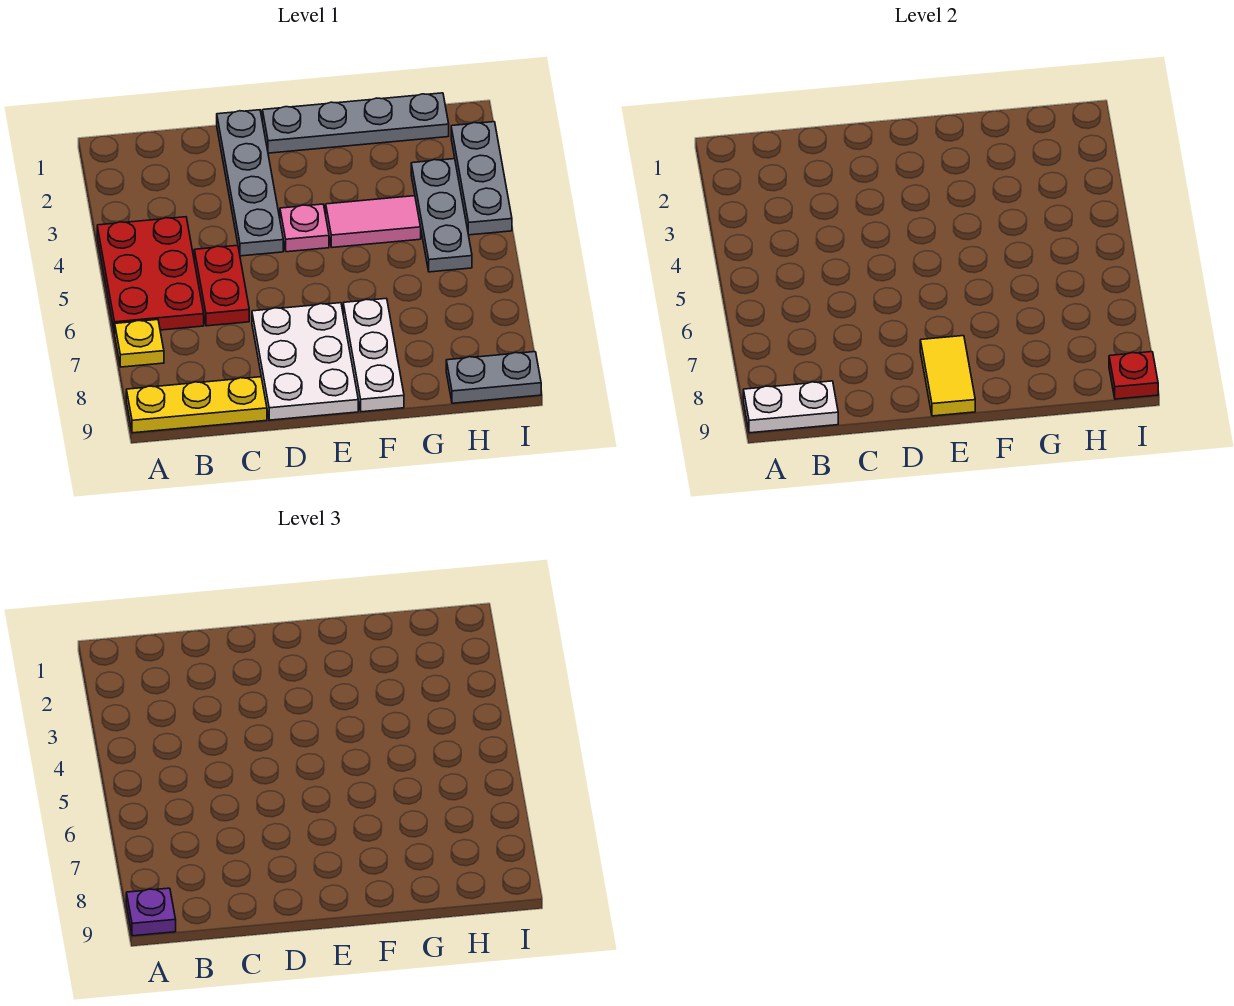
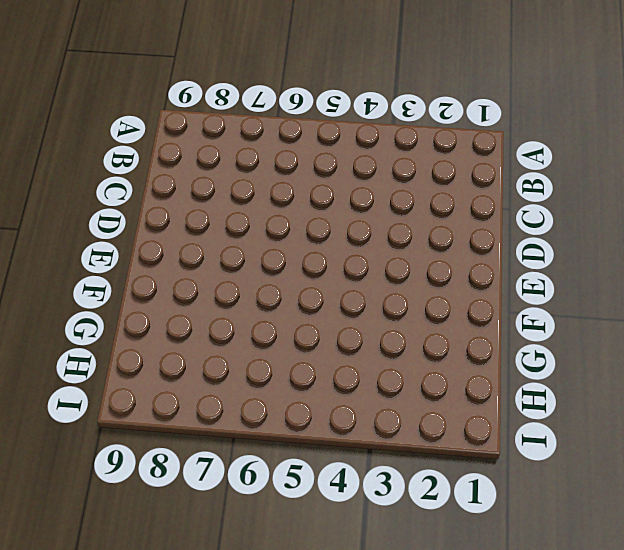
none -> red plate A4:B6 level 1
none -> yellow plate A7 level 1
none -> yellow plate A9:C9 level 1

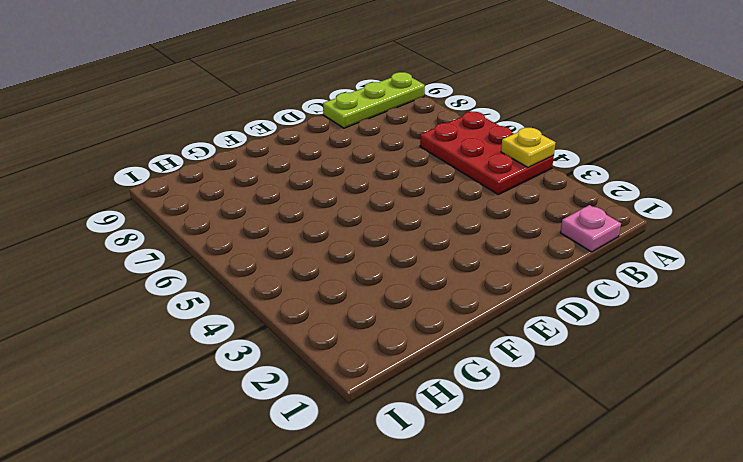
yellow plate A4 level 2 -> yellow plate A7 level 1
lime plate A9:C9 level 1 -> yellow plate A9:C9 level 1
pink plate B1 level 1 -> pink plate E4 level 1
none -> red plate C5:C6 level 1
none -> grey plate D1:D4 level 1
none -> white plate D7:E9 level 1

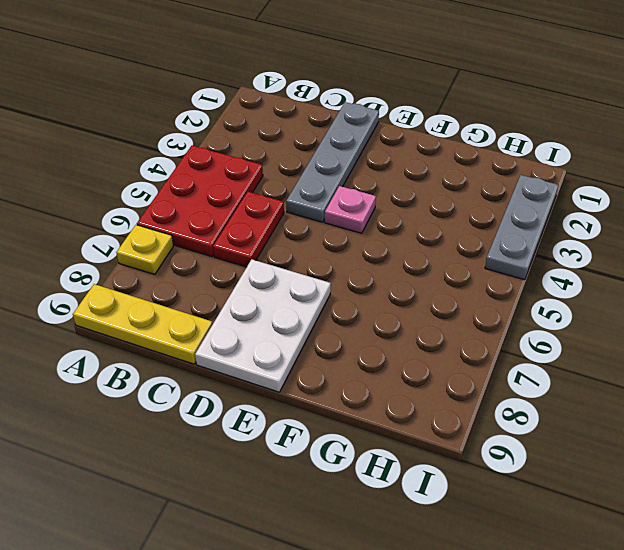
none -> grey plate E1:H1 level 1
none -> pink tile F4:G4 level 1
none -> white plate F7:F9 level 1

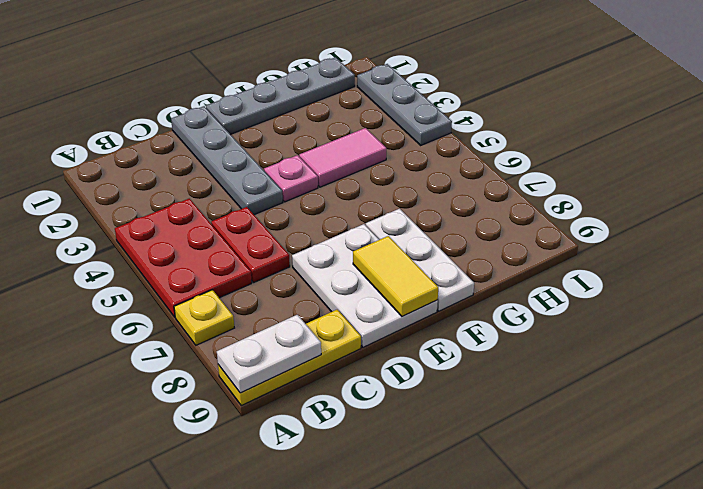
none -> grey plate H3:H5 level 1
none -> grey plate H9:I9 level 1
none -> red plate I9 level 2

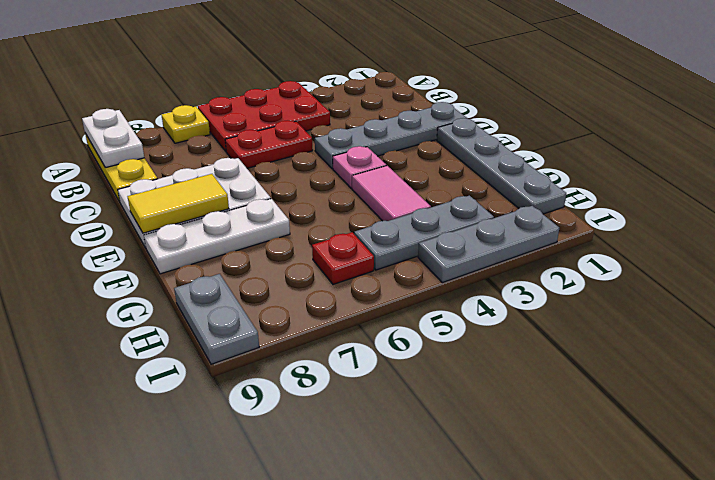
red plate H6 level 1 -> red plate I9 level 2
none -> purple plate A9 level 3

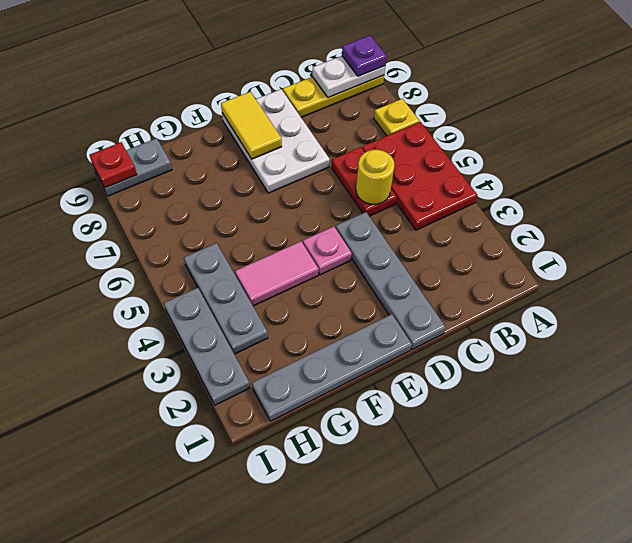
yellow round brick C5 level 2 -> none
none -> white plate F7:F9 level 1

